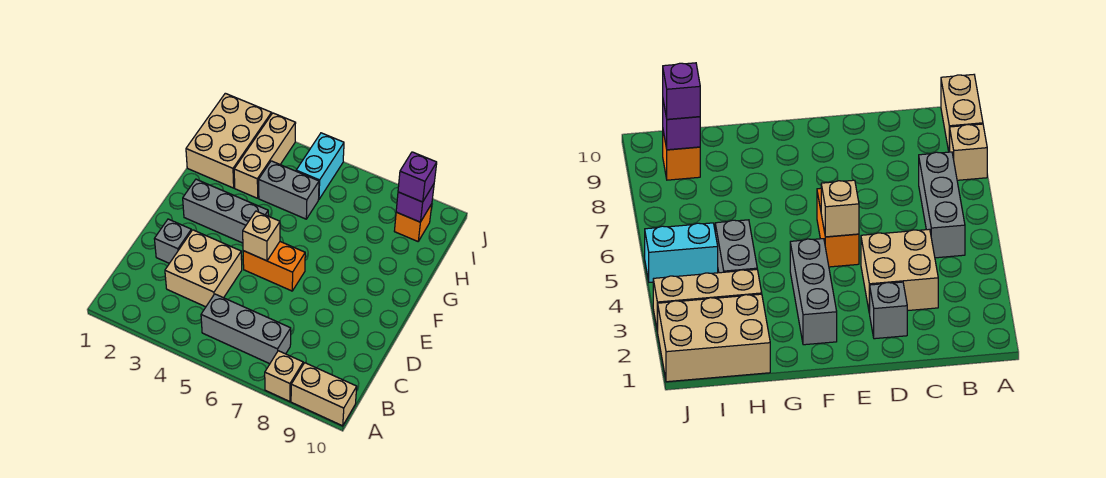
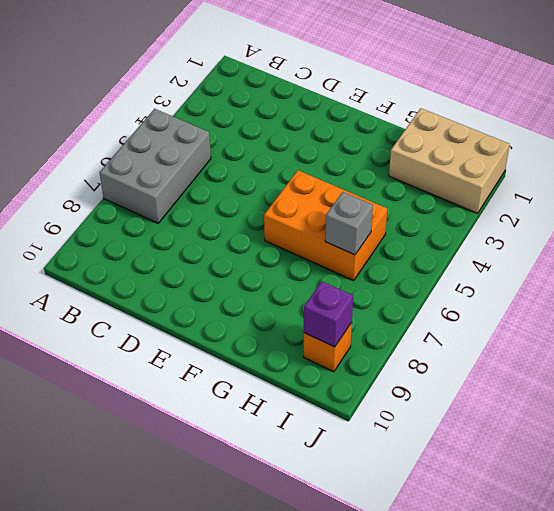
grey brick A5:B7 level 1 -> grey brick B5:B7 level 1
orange brick F5:H6 level 1 -> grey brick H4:H5 level 1
grey brick H6 level 2 -> grey brick D2 level 1
none -> tan brick A8 level 1
none -> tan brick A9:A10 level 1
none -> tan brick C3:D4 level 1

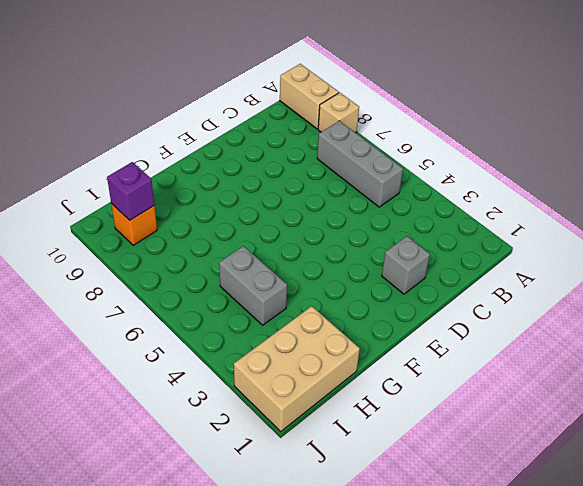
none -> tan brick C3:D4 level 1
none -> orange brick E5:E6 level 1
none -> grey brick F2:F4 level 1

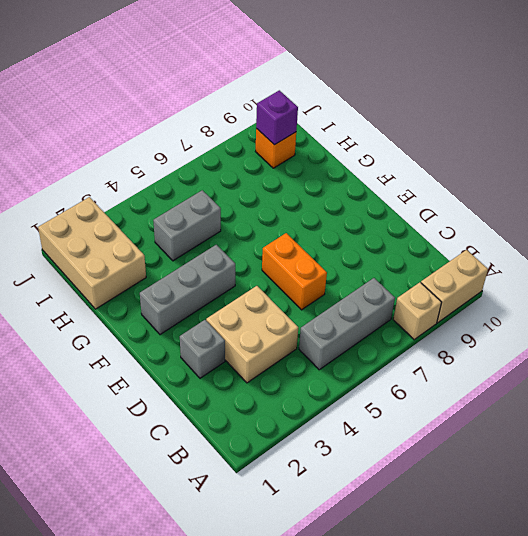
orange brick D6:E6 level 1 -> orange brick E5:E6 level 1
none -> tan brick H3:J3 level 1
none -> cyan brick I5:J5 level 1
none -> tan brick E5 level 2

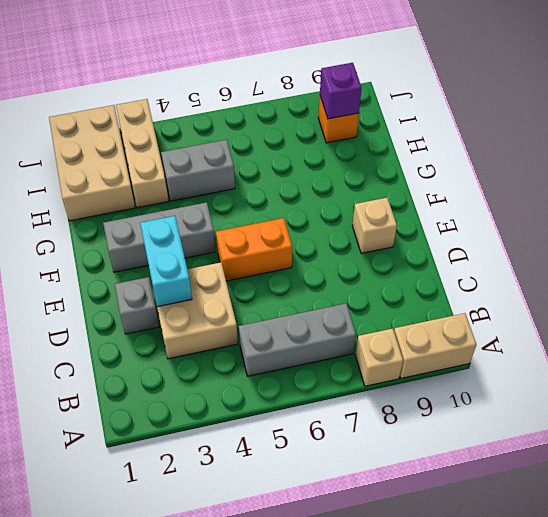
cyan brick D3:E3 level 2 -> cyan brick I5:J5 level 1
tan brick E9 level 1 -> tan brick E5 level 2
none -> purple brick I9 level 3

